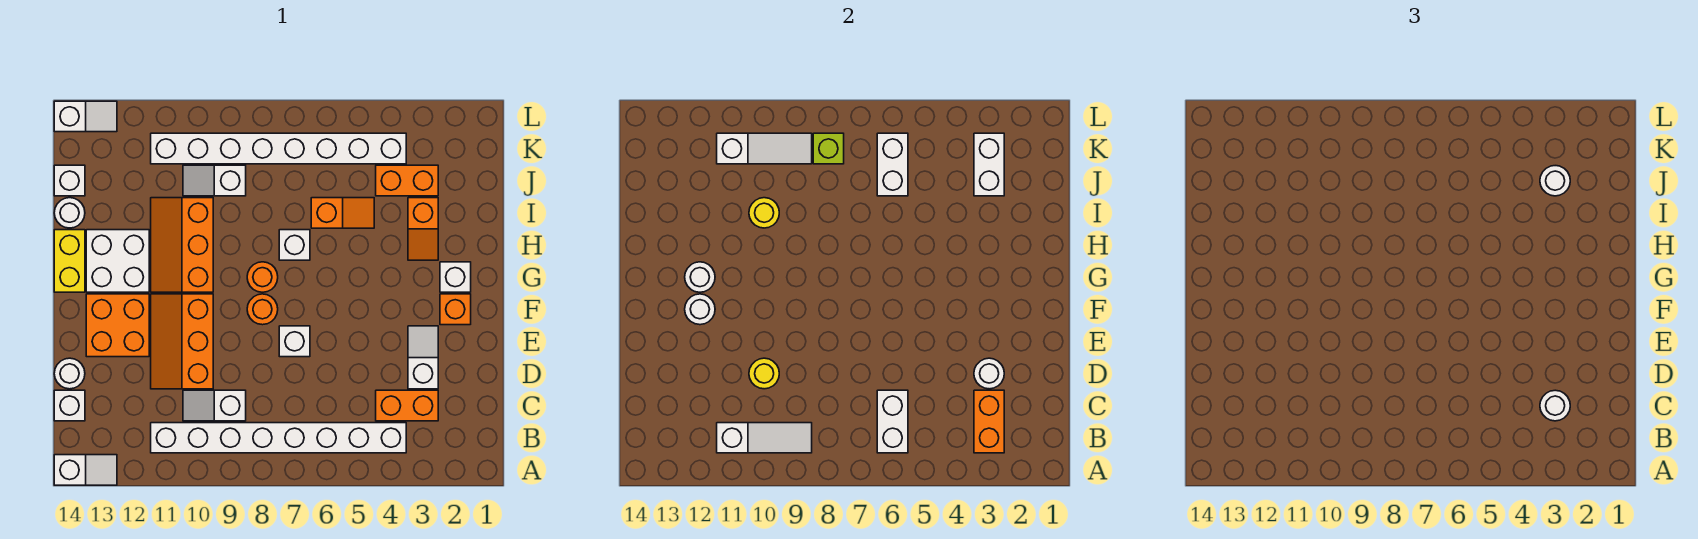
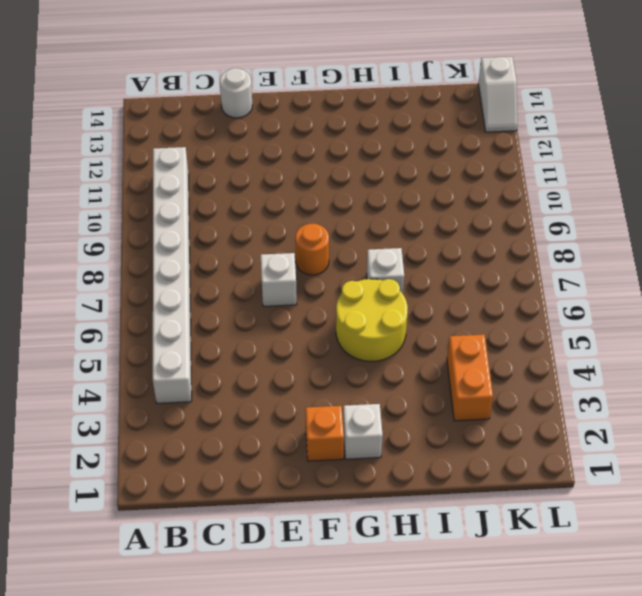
yellow round brick G5:H6 level 1 -> none
none -> white slope A13:A14 level 1 top 14
none -> orange brick C3:C4 level 1
none -> white slope C9:C10 level 1 top 9
none -> white brick C14 level 1

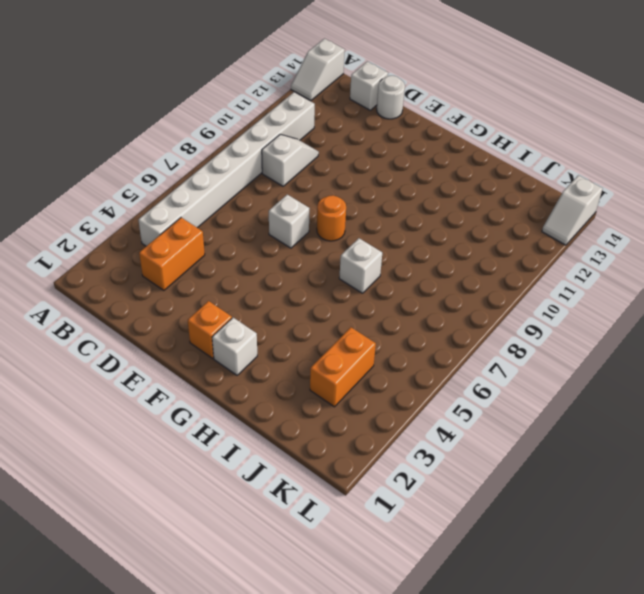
none -> white slope D3:E3 level 1 top D
none -> orange slope D10:F11 level 1 top 10
none -> orange brick E12:F13 level 1
none -> orange round brick G8 level 1

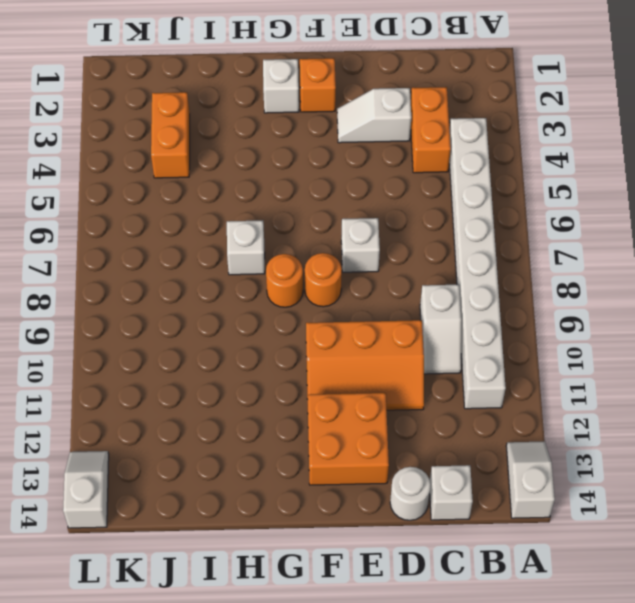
none -> orange slope G10:I11 level 1 top 10
none -> white brick G12:H13 level 1
none -> yellow brick G14:H14 level 1
none -> orange slope H3:I3 level 1 top I

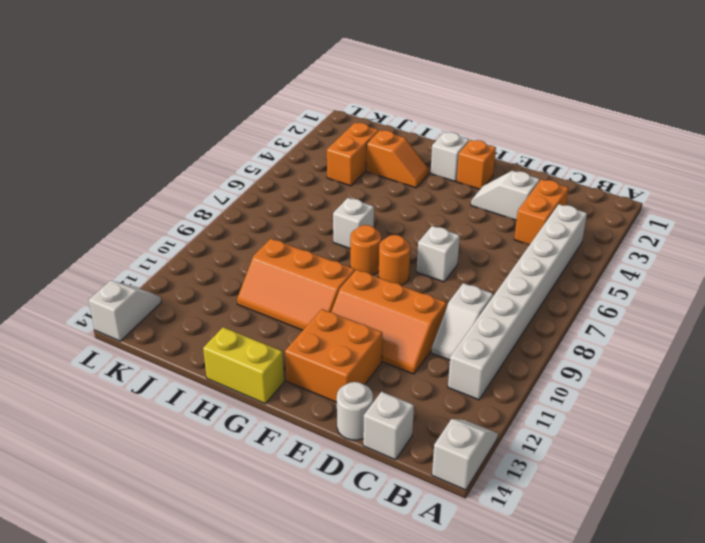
none -> white brick G12:H13 level 1
none -> orange slope I5:I6 level 1 top 6
none -> white round brick I14 level 1
none -> white slope J9:J10 level 1 top 9

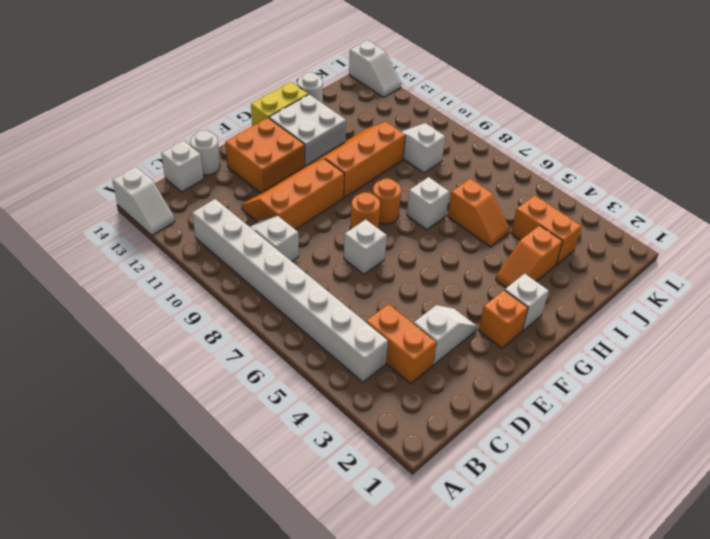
none -> white brick J14 level 1
none -> white brick K4:K11 level 1
none -> orange brick B3:C3 level 2
none -> white brick B6:C6 level 2

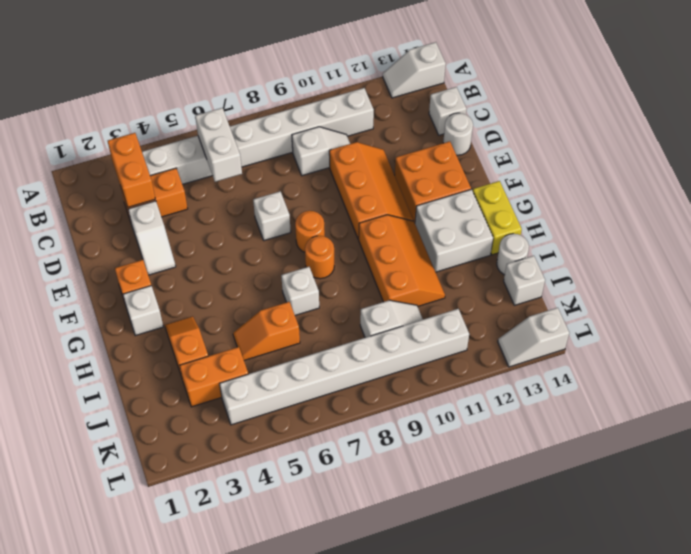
none -> white slope B9:B11 level 2 top 11
none -> white round brick D3 level 2
none -> yellow round brick D10 level 2
none -> white round brick F12 level 2

